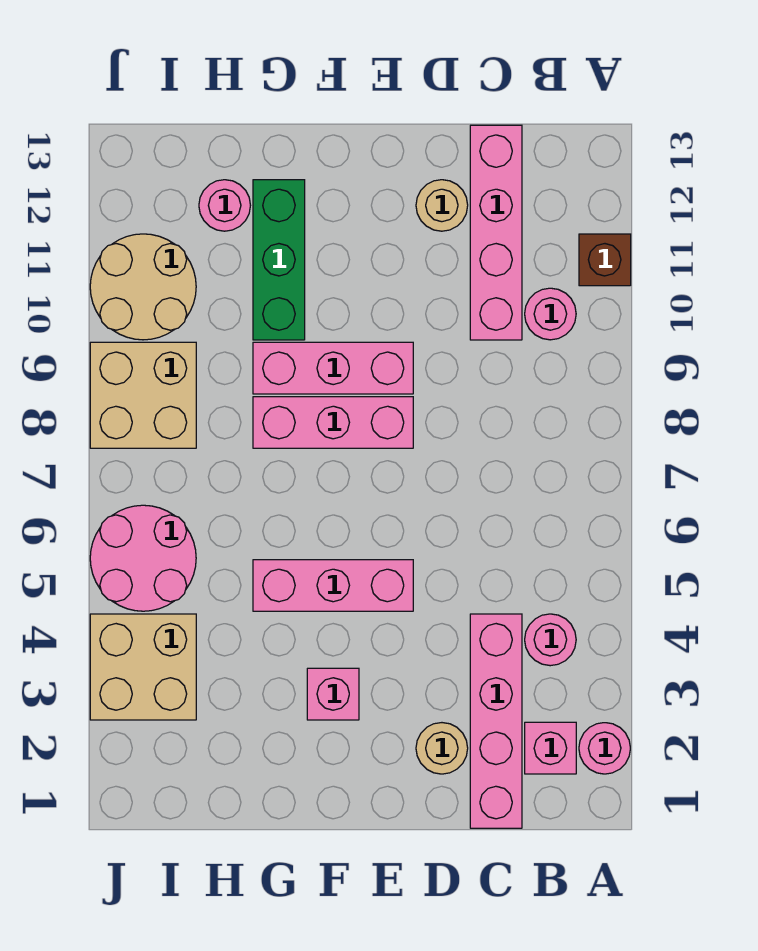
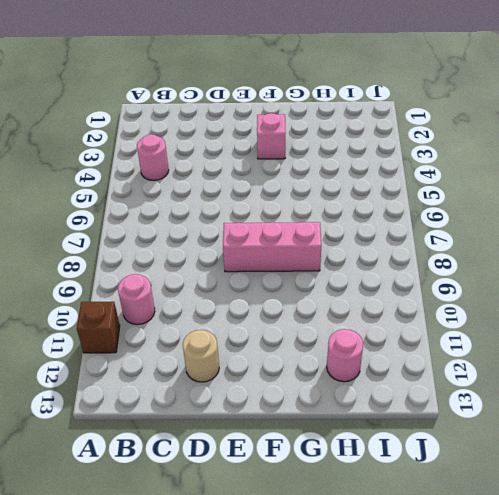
none -> pink round brick A2 level 1
none -> pink brick B2 level 1
none -> pink brick C1:C4 level 1

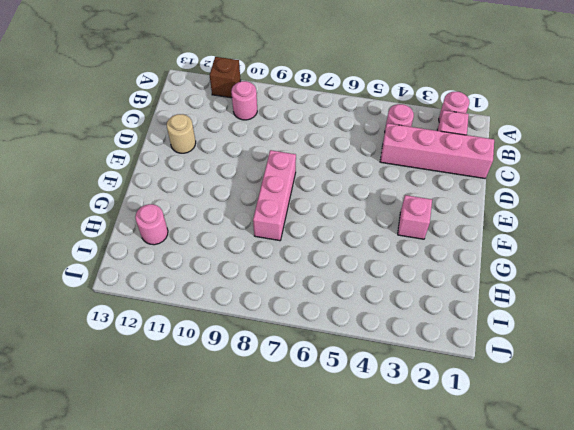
none -> pink brick C10:C13 level 1
none -> tan round brick D2 level 1
none -> pink brick E5:G5 level 1

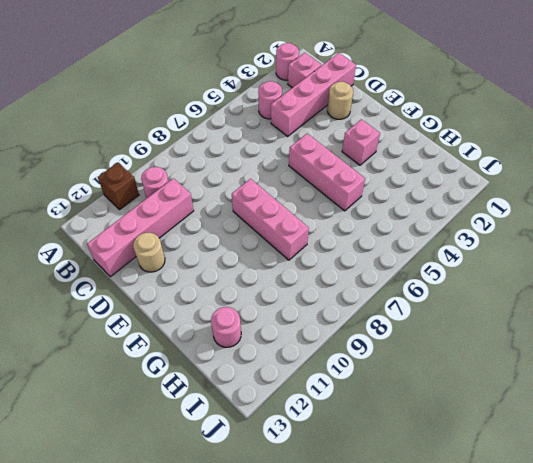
none -> pink brick E9:G9 level 1
none -> green brick G10:G12 level 1
none -> tan brick I3:J4 level 1

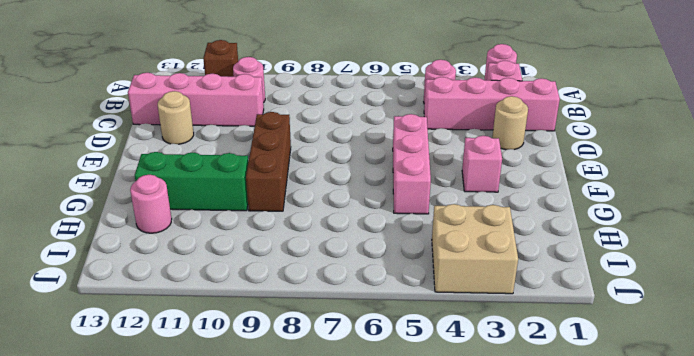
brown brick E9:G9 level 1 -> pink brick E9:G9 level 1
none -> pink brick E8:G8 level 1
none -> pink round brick I5:J6 level 1
none -> tan brick I8:J9 level 1

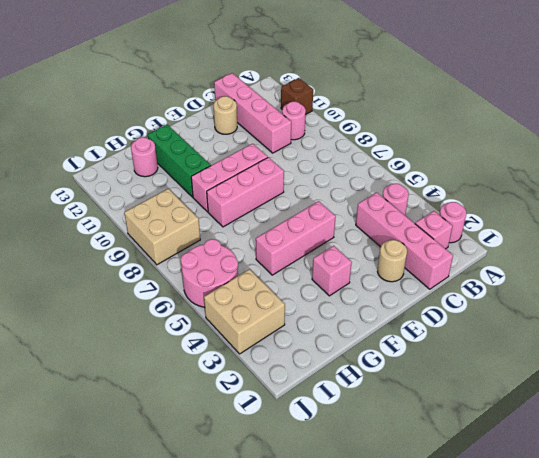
none -> tan round brick I10:J11 level 1

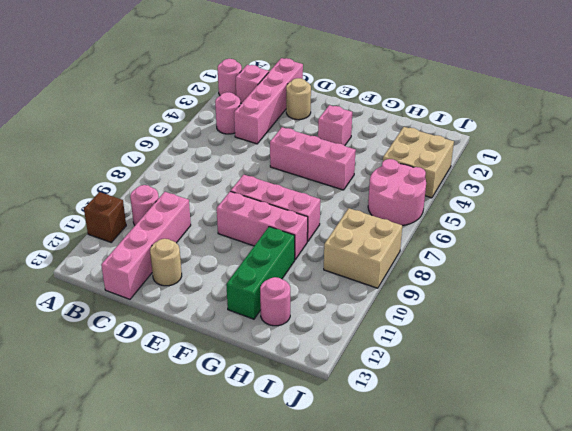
none -> tan round brick I10:J11 level 1

